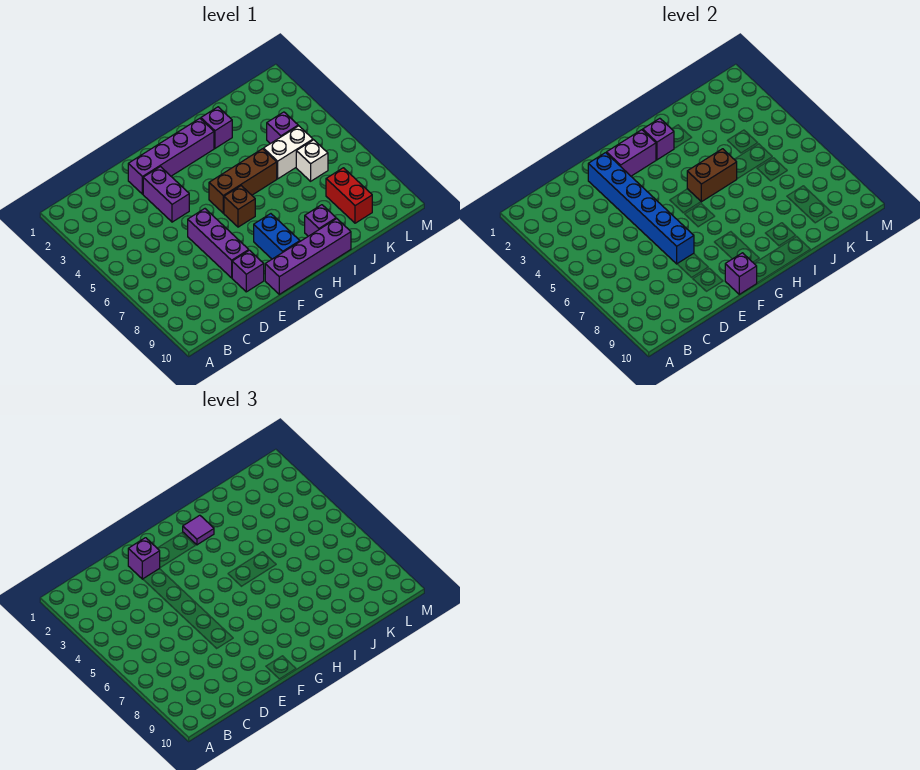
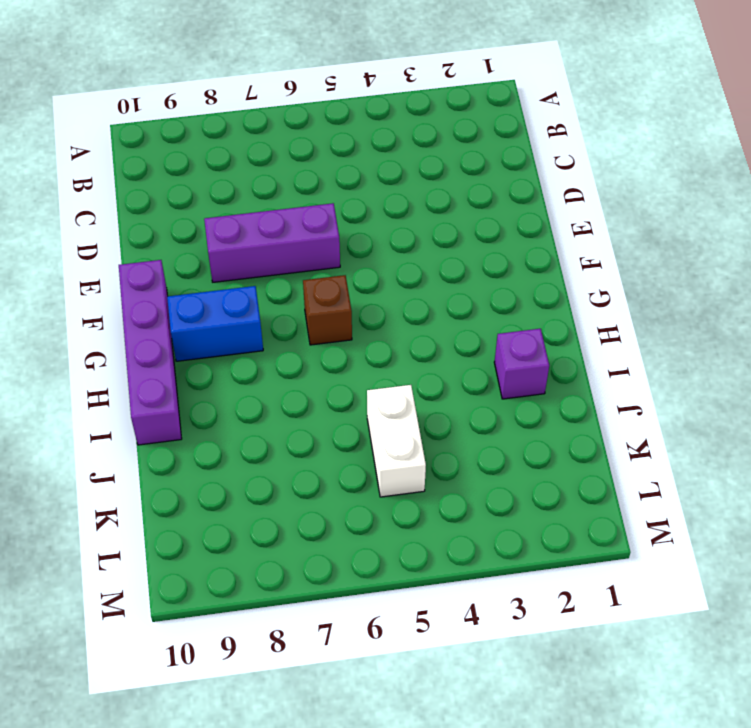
none -> purple brick E2:H2 level 1
none -> purple brick E3:E4 level 1
none -> purple brick E9 level 1

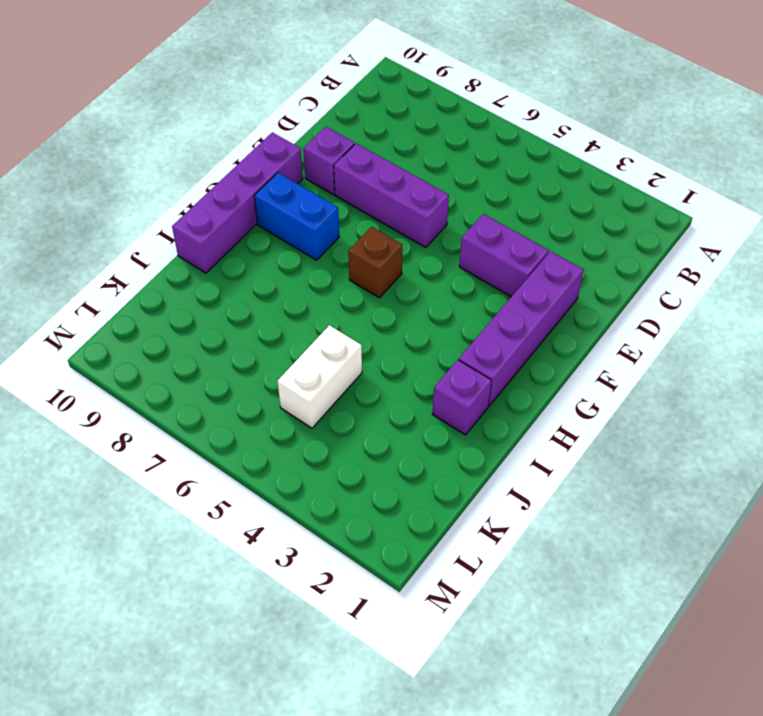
none -> brown brick G5:I5 level 1
none -> purple brick I9 level 1
none -> purple brick K4 level 1

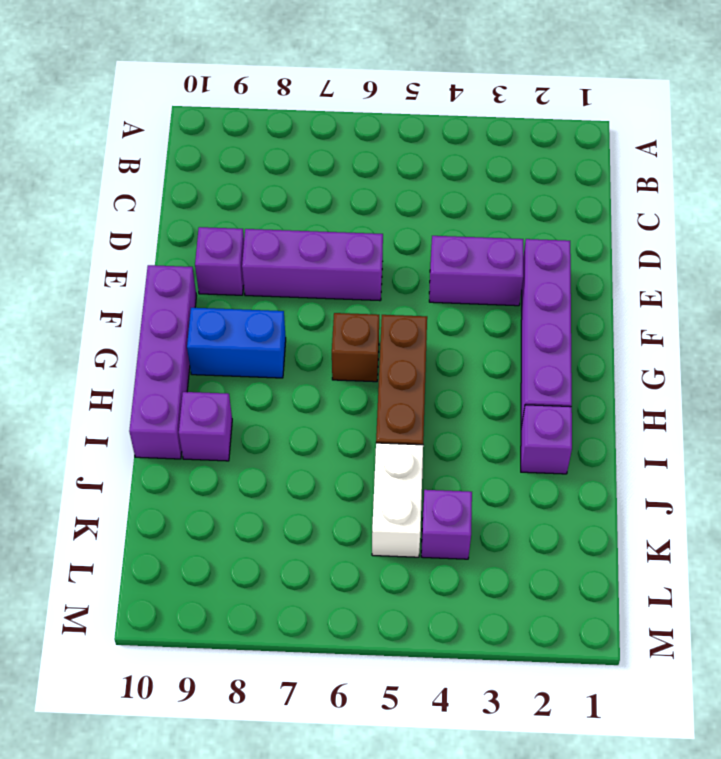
none -> white brick K6 level 1
none -> red brick K8:K9 level 1
none -> blue brick E2:E7 level 2

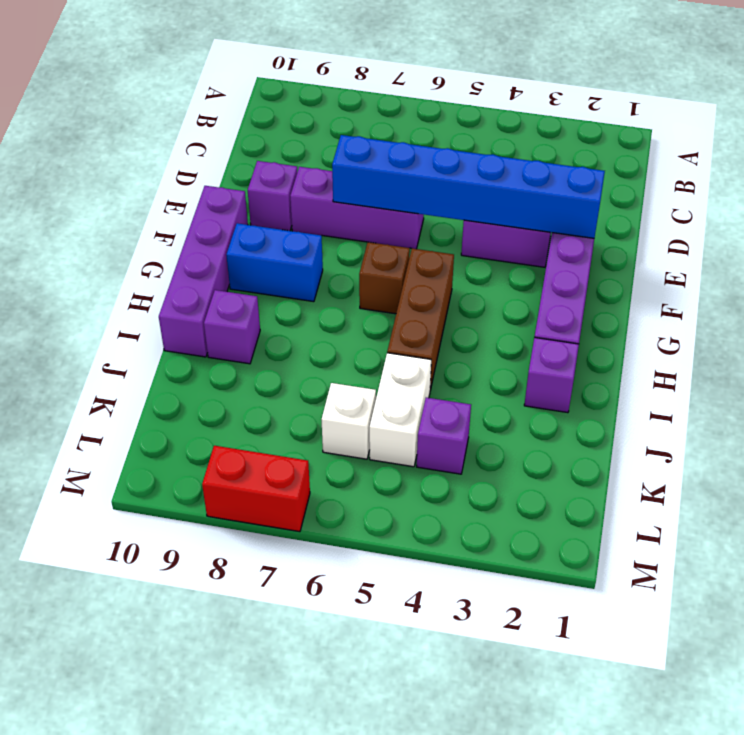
red brick M7:M8 level 1 -> red brick K8:K9 level 1
none -> purple brick F2:G2 level 2
none -> purple brick F10 level 2
none -> purple brick H2 level 2

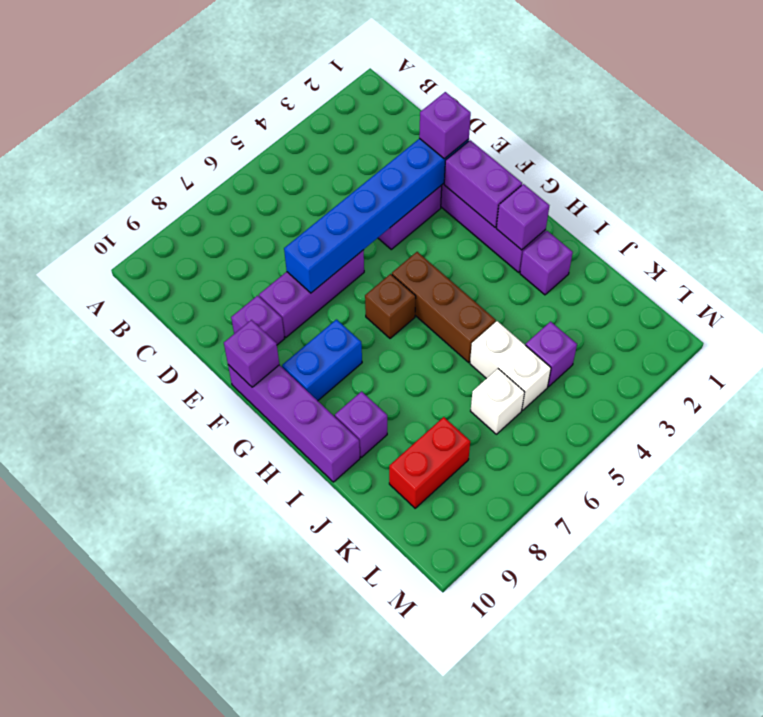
none -> brown brick H5:I5 level 2
none -> purple tile H2 level 3

